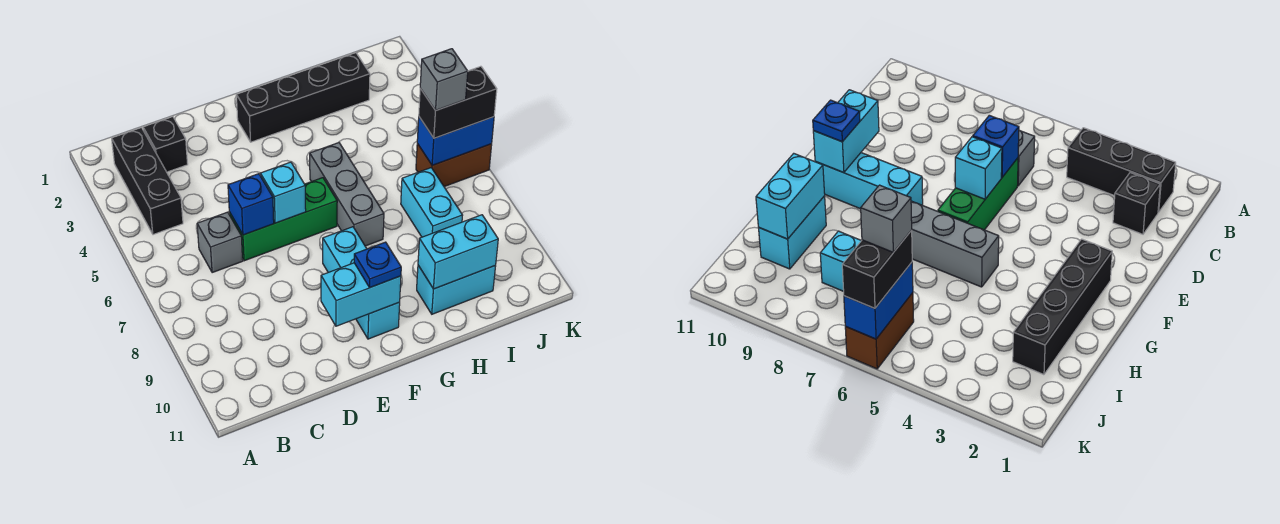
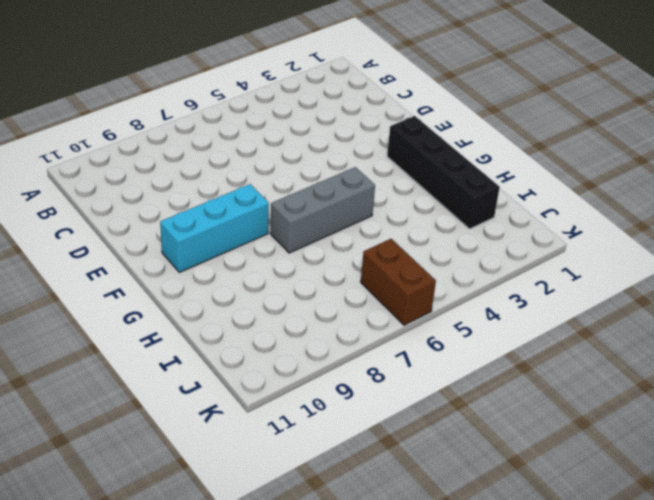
none -> black brick B2:B4 level 1
none -> black brick C2 level 1
none -> grey brick C6 level 1

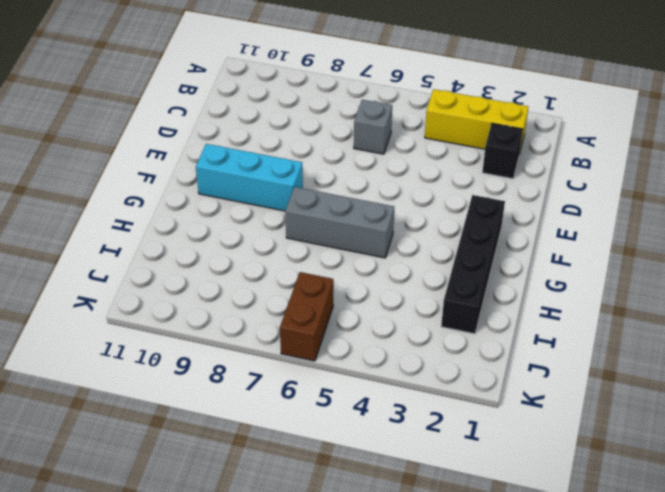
yellow brick B2:B4 level 1 -> black brick B2:B4 level 1
none -> green brick D6:F6 level 1
none -> cyan brick H10:I10 level 1
none -> cyan brick I7:I8 level 1

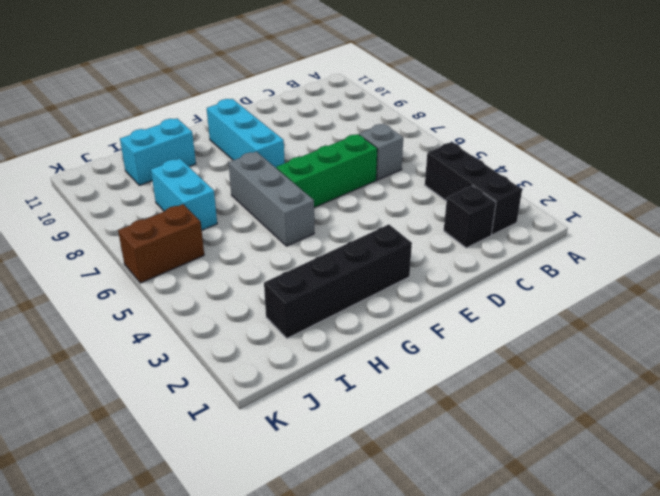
none -> blue brick D6 level 2
none -> cyan brick E6 level 2
none -> cyan brick E10:F10 level 2

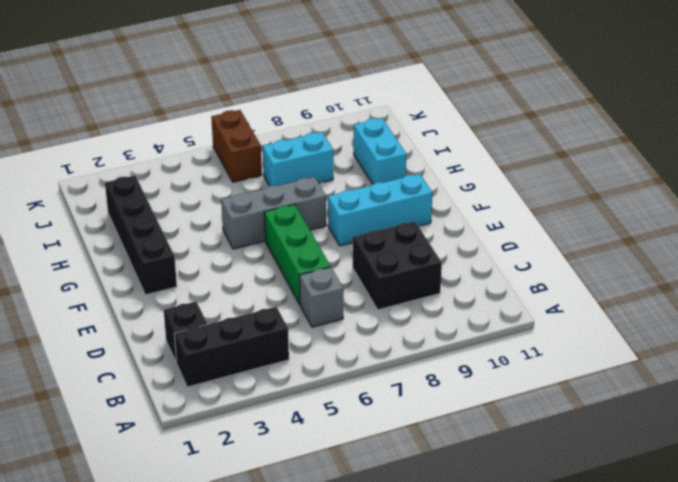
black brick C8:D9 level 1 -> none
none -> blue brick D6 level 2
none -> cyan brick E6 level 2
none -> cyan brick E10:F10 level 2

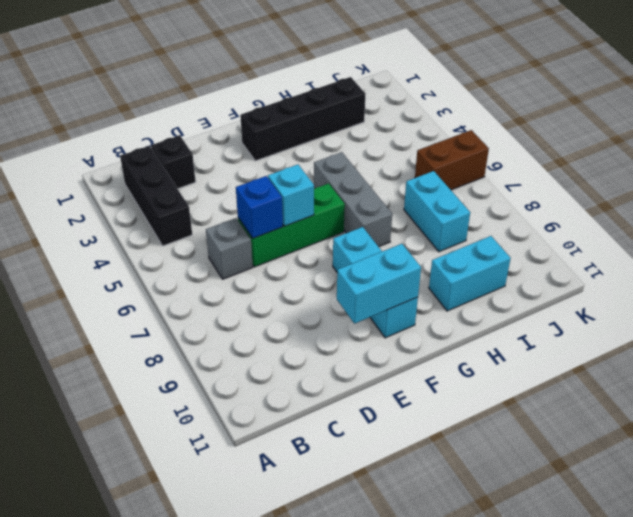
none -> cyan brick H10:I10 level 2
none -> blue brick J6:K6 level 2
none -> blue plate F10 level 3

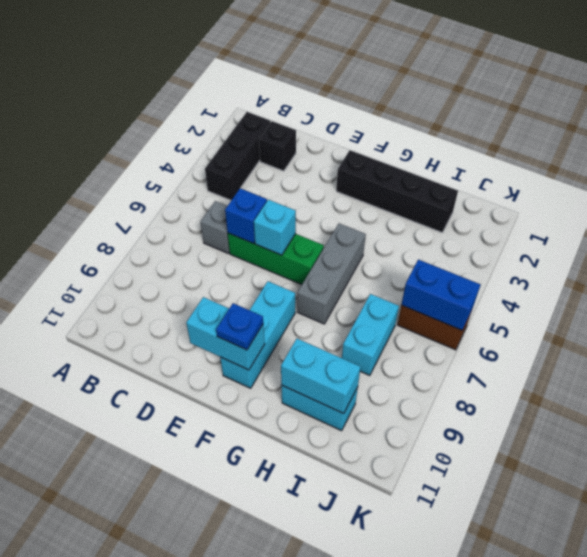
none -> black brick J6:K6 level 3
none -> grey brick J6 level 4

